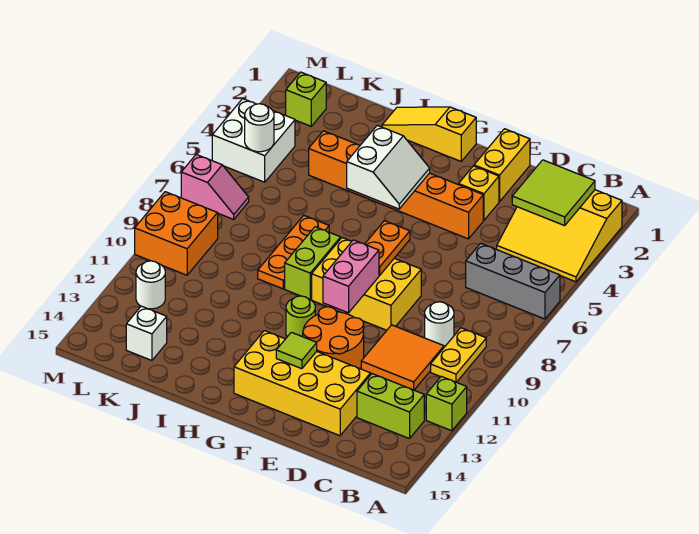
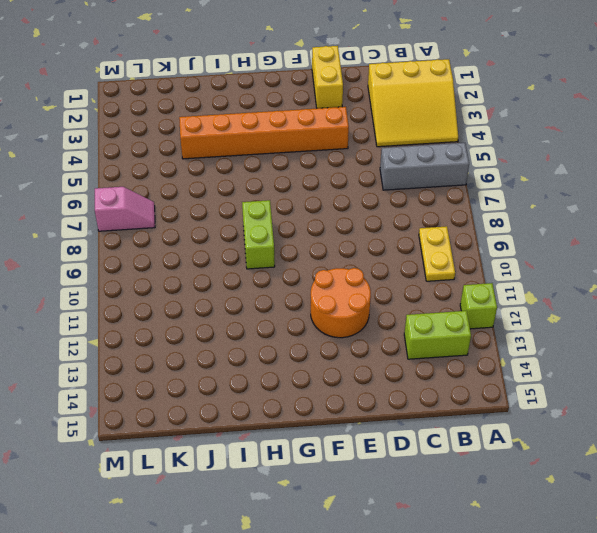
none -> white round brick C9 level 1
none -> orange tile C10:D11 level 1
none -> yellow brick D13:G14 level 1

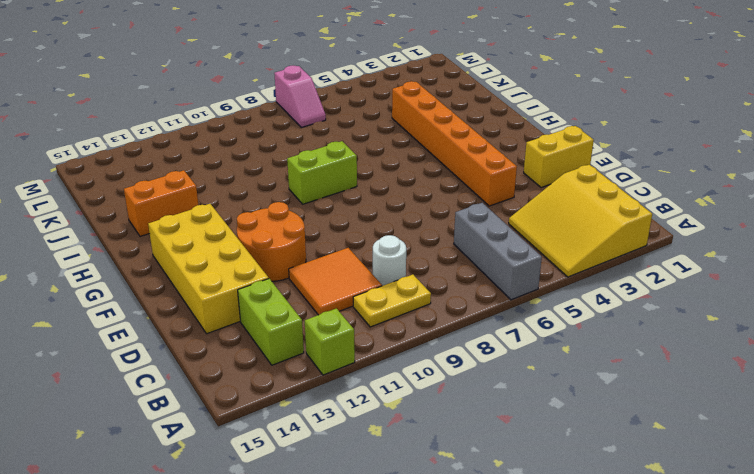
orange brick I13:I14 level 1 -> none
none -> yellow brick E3 level 1
none -> yellow brick E8:G9 level 1
none -> yellow slope G1:I1 level 1 top G

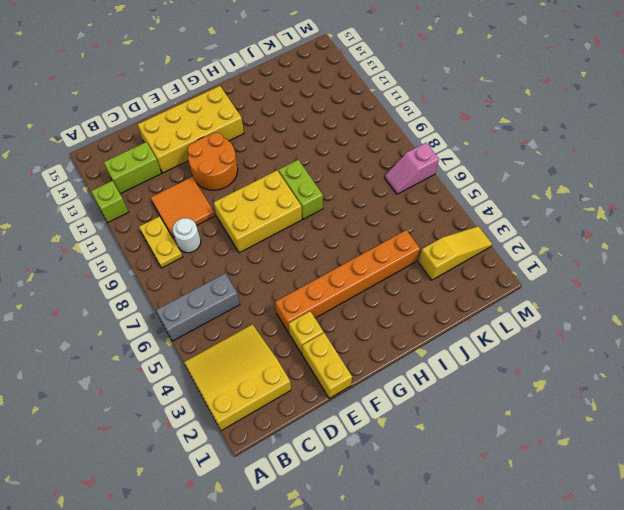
yellow slope K3:M3 level 1 top K -> yellow slope G1:I1 level 1 top G
none -> lime round brick G11 level 1
none -> orange plate I7:I9 level 1
none -> white brick K14 level 1

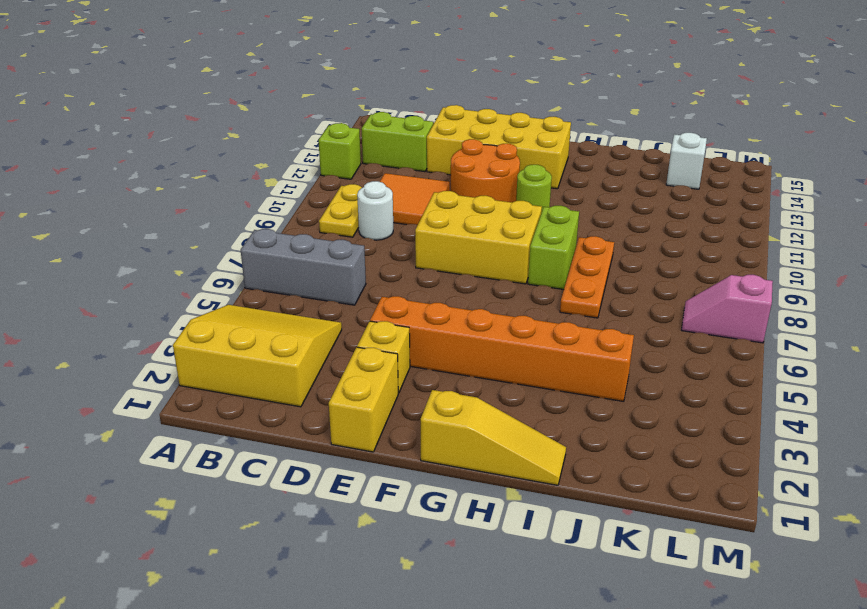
none -> lime brick L2 level 1
none -> white brick L4:M5 level 1
none -> orange brick L9:M10 level 1

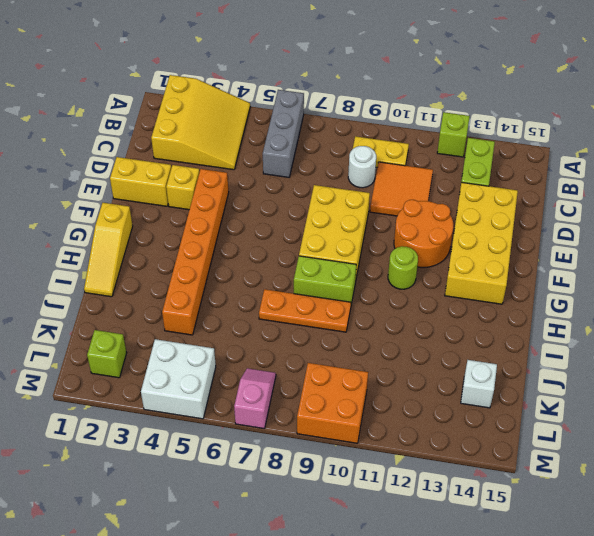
none -> white round brick L12 level 1
none -> lime tile B2:C3 level 2
none -> orange plate F7:F8 level 2

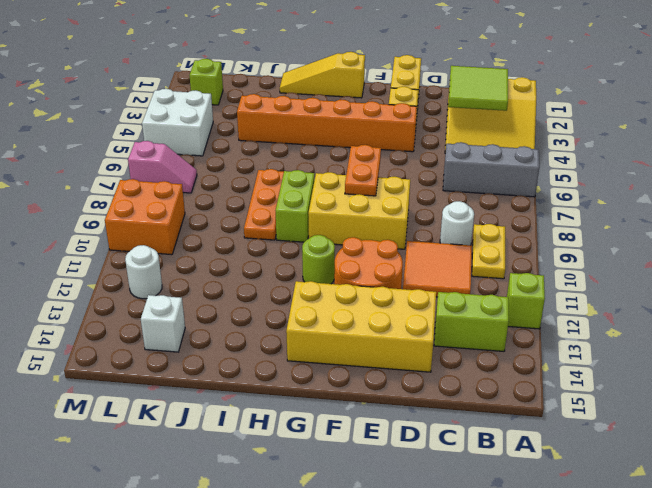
none -> pink brick F9:F10 level 2
none -> lime tile F13 level 2
none -> white slope G4:H5 level 2 top H

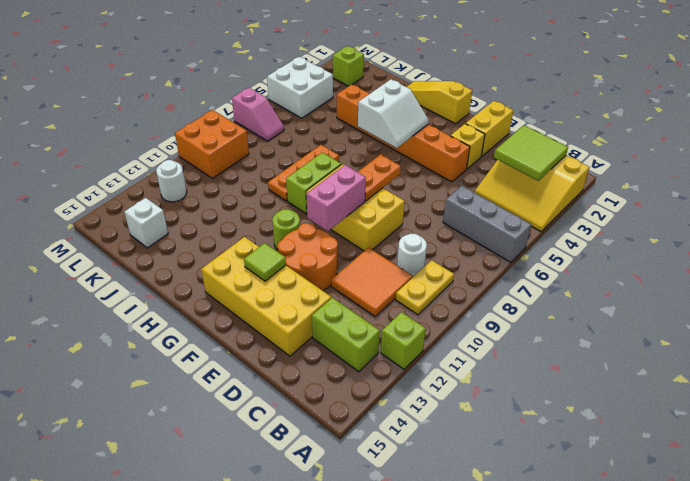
none -> white round brick L5 level 2

